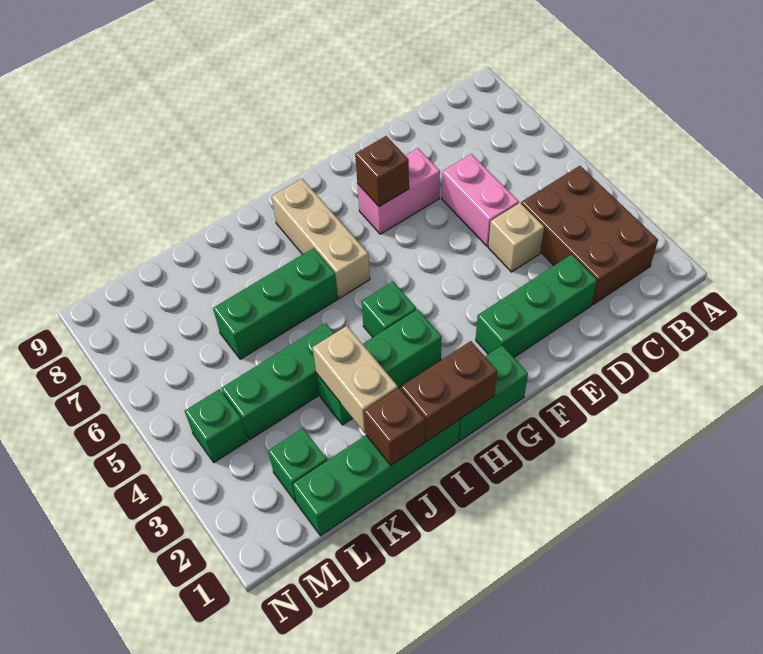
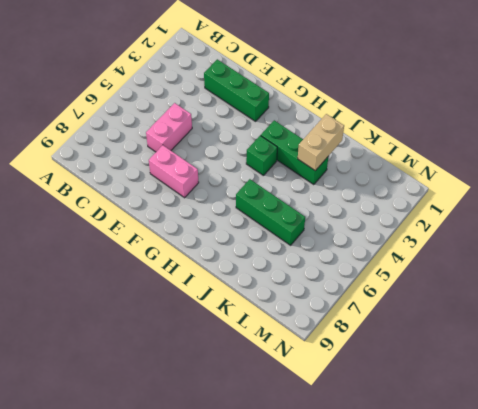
none -> brown brick B2:C4 level 1
none -> tan brick D4 level 1
none -> green brick G1:H1 level 1

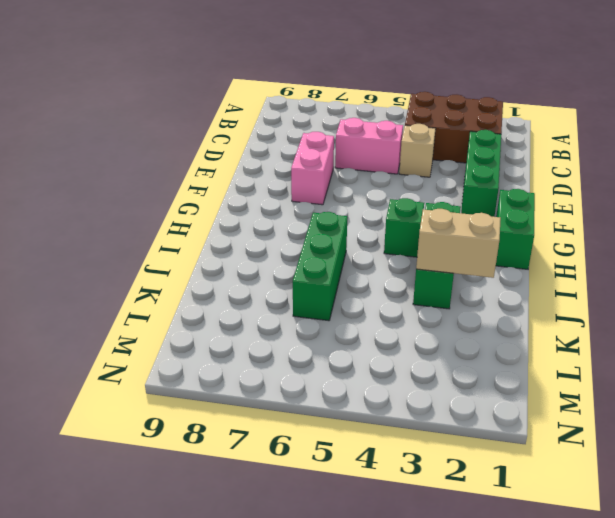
none -> tan brick H6:H8 level 1
none -> green brick I1:L1 level 1
none -> green brick J4:L4 level 1

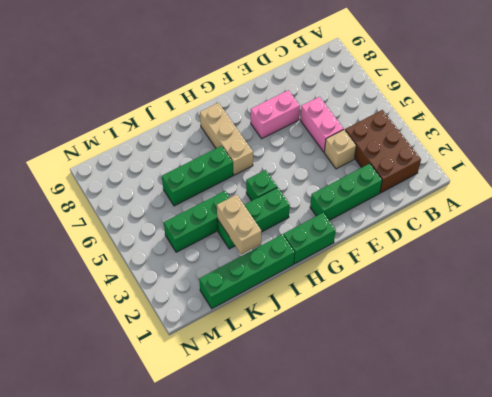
none -> green brick L2 level 1
none -> green brick M4 level 1
none -> brown brick F7 level 2

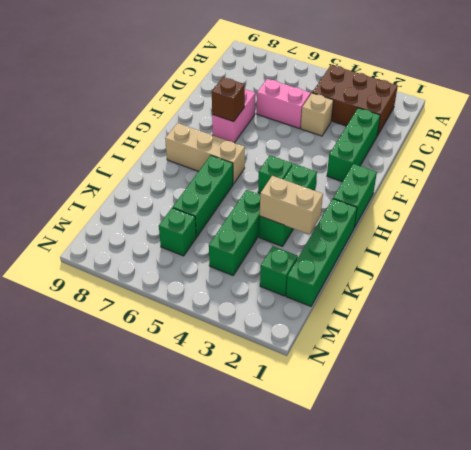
green brick L6 level 1 -> green brick M4 level 1
none -> brown brick H1:I1 level 2
none -> brown brick J1 level 2

